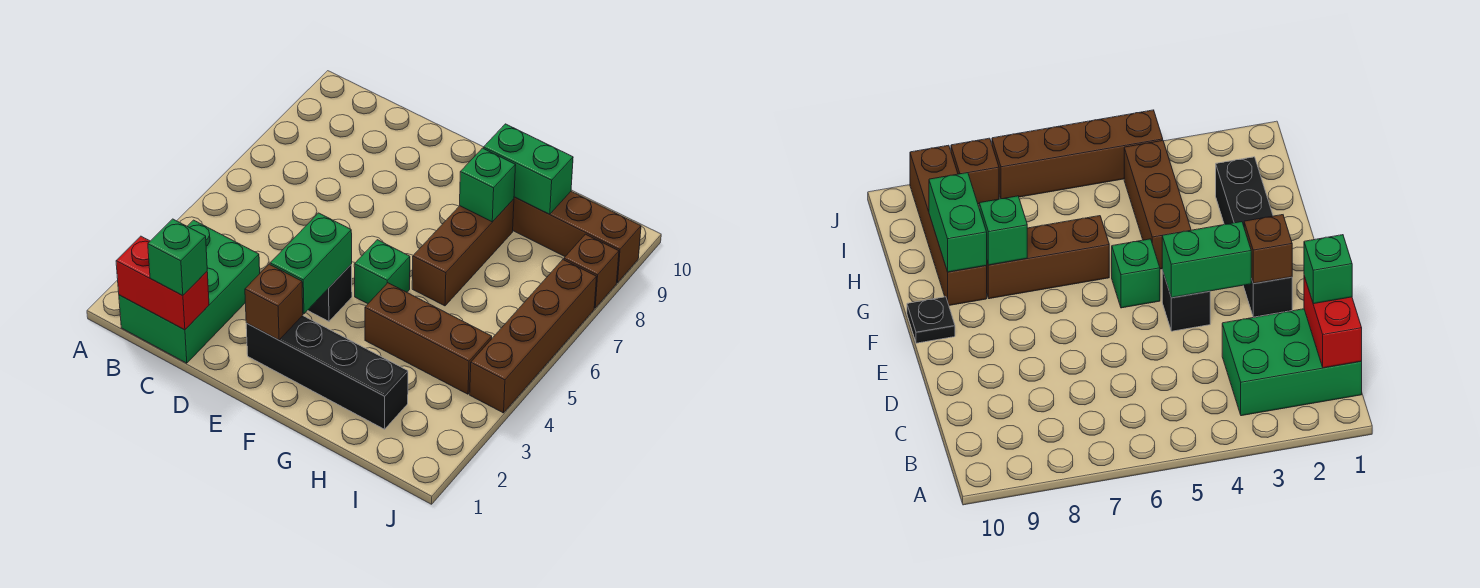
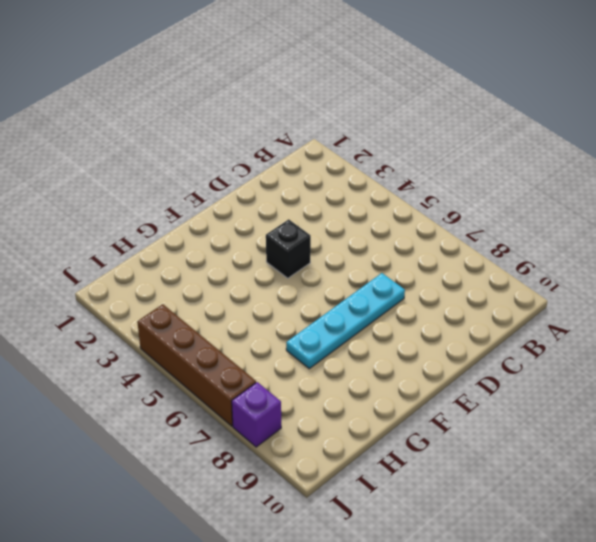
cyan plate D7:G7 level 1 -> brown brick G6:G8 level 1
purple brick J8 level 1 -> brown brick J8 level 1
none -> green brick B1:C3 level 1
none -> black brick E2:H2 level 1
none -> green brick F5 level 1

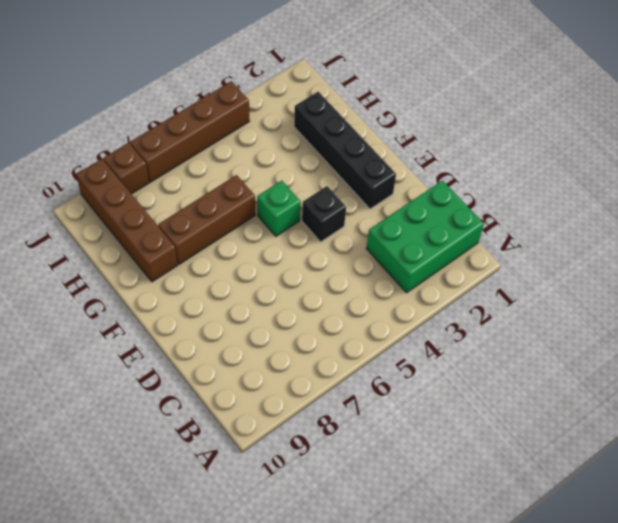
none -> black plate F10 level 1
none -> brown brick G4:I4 level 1
none -> red brick B1:C1 level 2

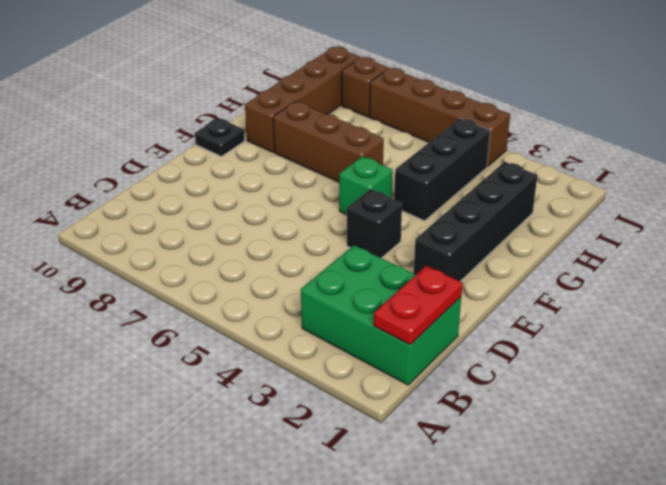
red plate B1:C1 level 2 -> red brick B1:C1 level 2
black brick G4:I4 level 1 -> brown brick G4:I4 level 1
none -> brown brick E2 level 2
none -> green brick E3:E4 level 2
none -> green brick G8 level 2

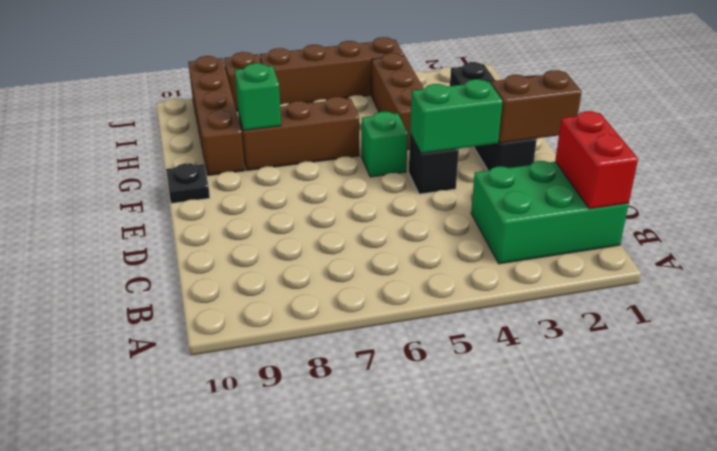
brown brick E1:E2 level 2 -> brown brick E2 level 2
none -> green brick G9:H9 level 2
none -> green brick C1 level 3

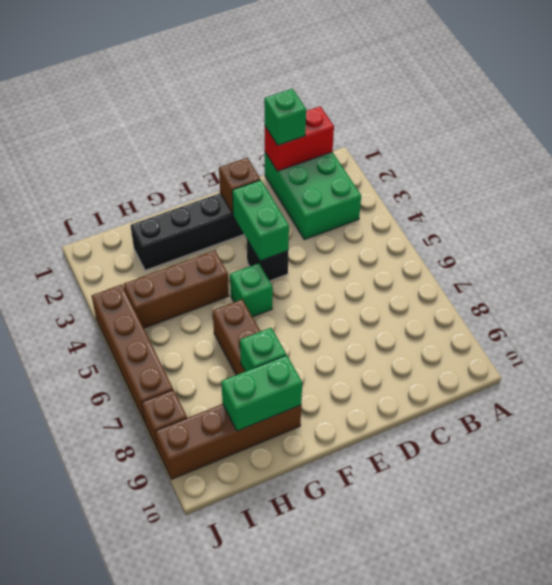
none -> black plate F10 level 1

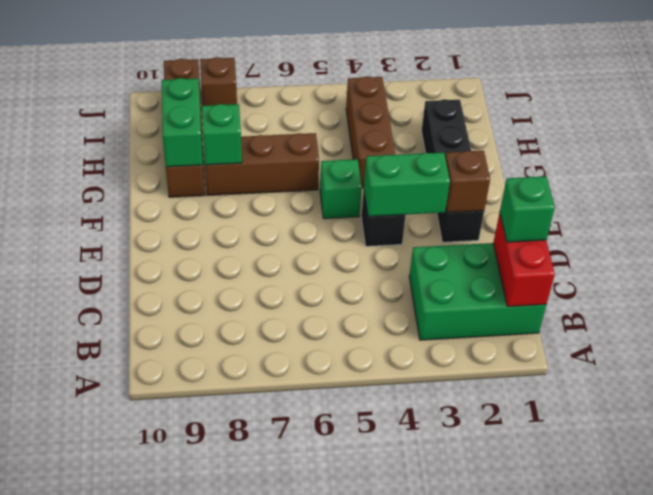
none -> black plate F10 level 1
none -> brown brick J4:J7 level 1

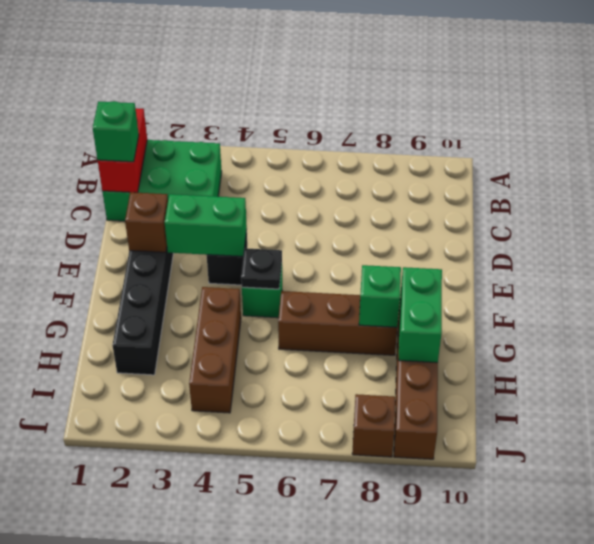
black plate F5 level 2 -> black plate F10 level 1
none -> brown brick J4:J7 level 1

